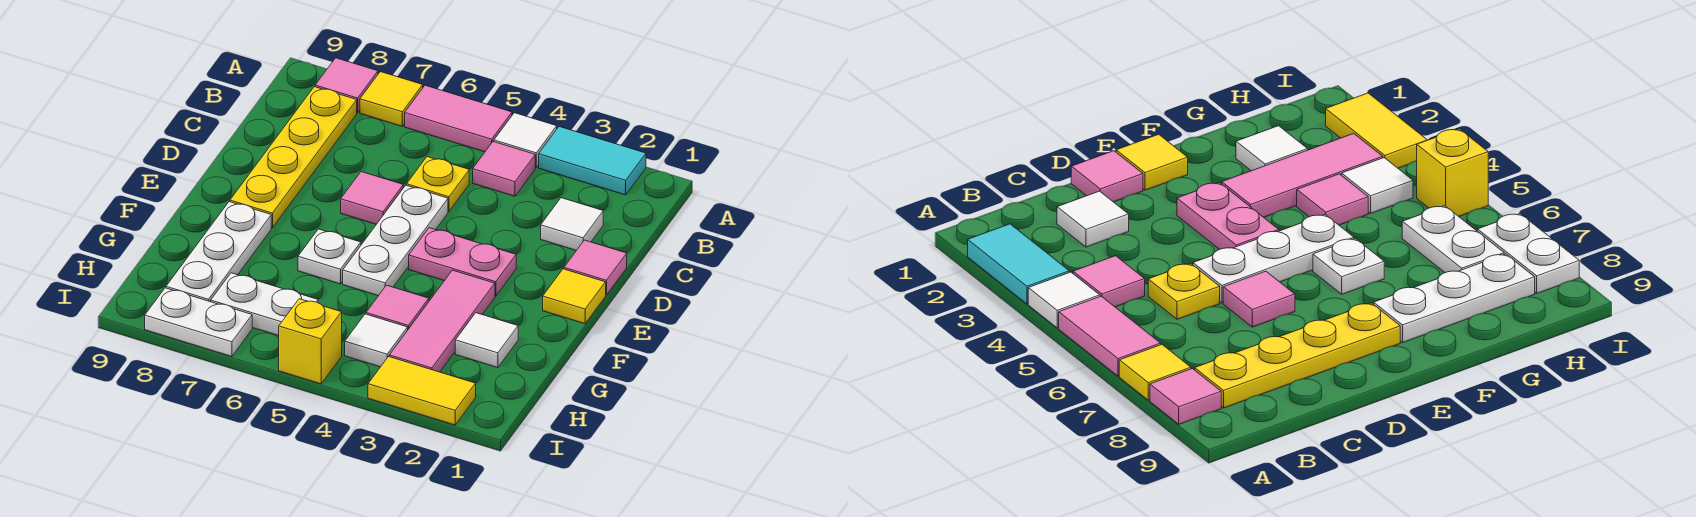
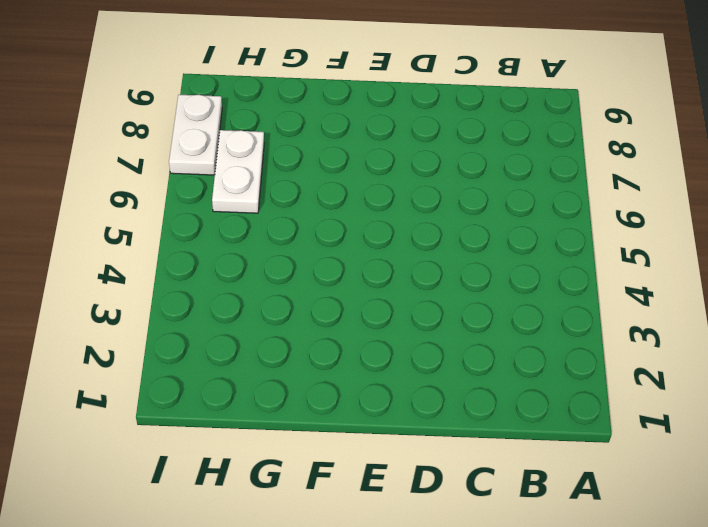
none -> cyan tile A2:A3 level 1
none -> white tile A4 level 1
none -> pink tile A5:A6 level 1

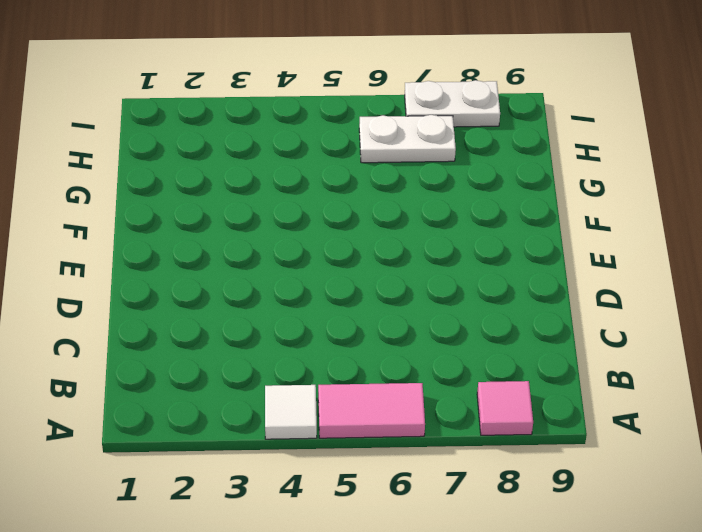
none -> cyan tile A2:A3 level 1
none -> yellow tile A7 level 1
none -> pink tile B4 level 1

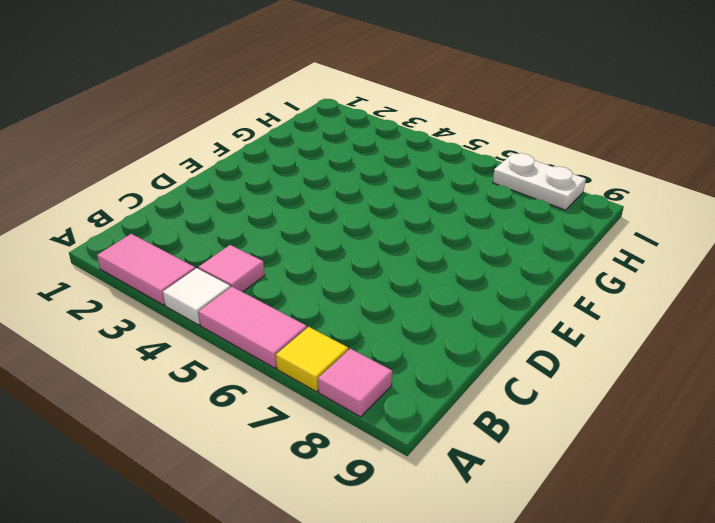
pink tile A2:A3 level 1 -> cyan tile A2:A3 level 1
none -> yellow plate B8:E8 level 1
none -> white tile C2 level 1
none -> yellow plate C5 level 1

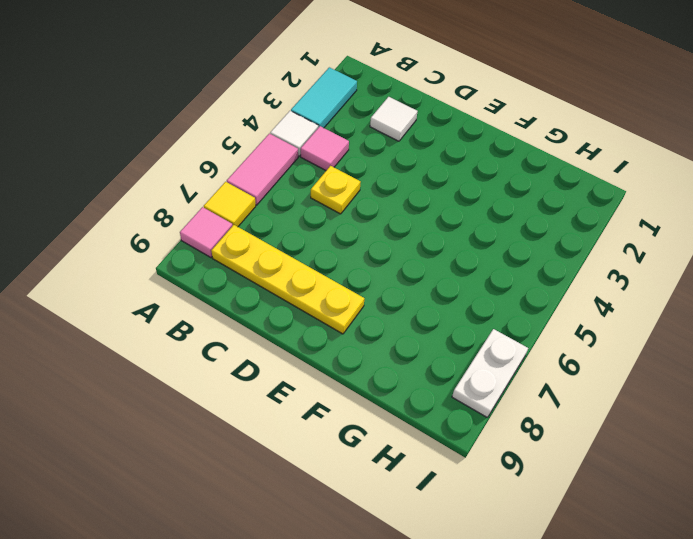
none -> pink tile D1 level 1
none -> white plate D5:F5 level 1
none -> pink tile D6 level 1

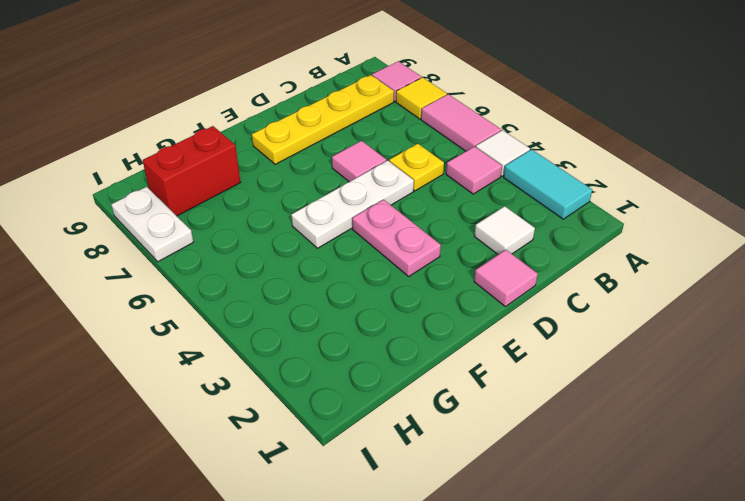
red brick G8:H8 level 1 -> white plate F8:H8 level 1
none -> yellow tile E1 level 1
none -> pink tile F3:H3 level 1
none -> white plate F6 level 1

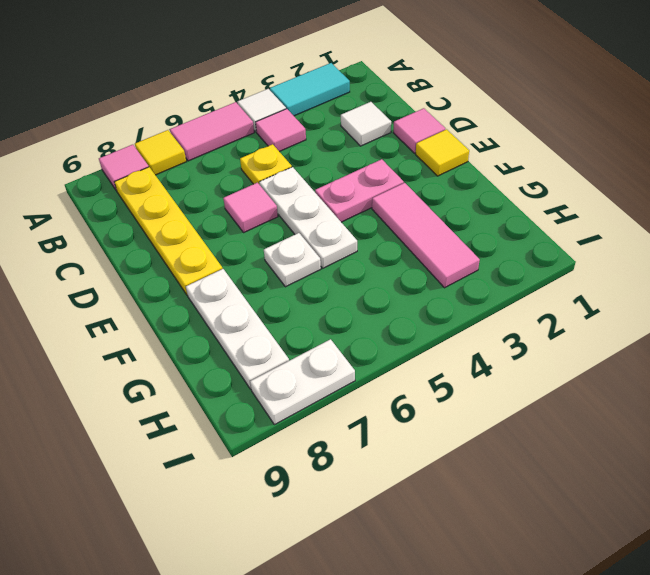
none -> white tile G2 level 1
none -> pink tile G4 level 1
none -> white tile H4 level 1

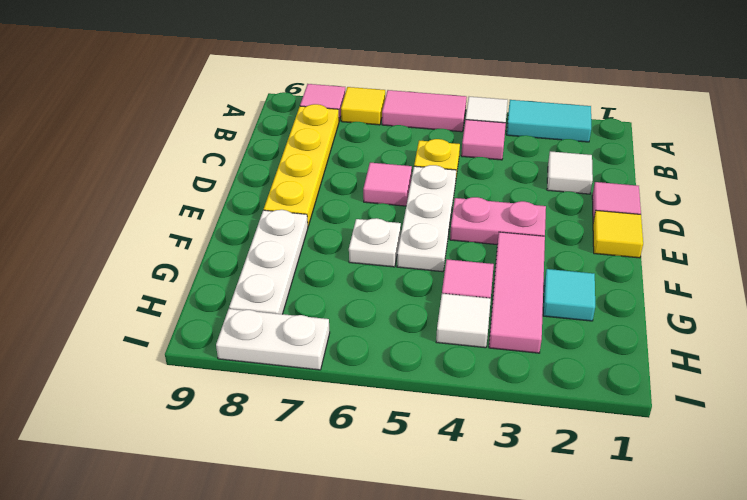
cyan tile G2 level 1 -> white tile G2 level 1
none -> white plate H6:H7 level 1
none -> yellow tile I2:I3 level 1
none -> yellow brick I5 level 1

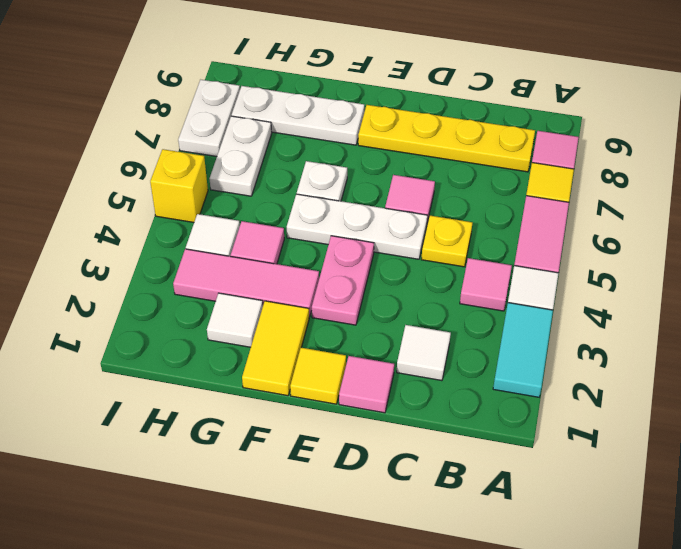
yellow tile F1:F2 level 1 -> yellow tile I2:I3 level 1

